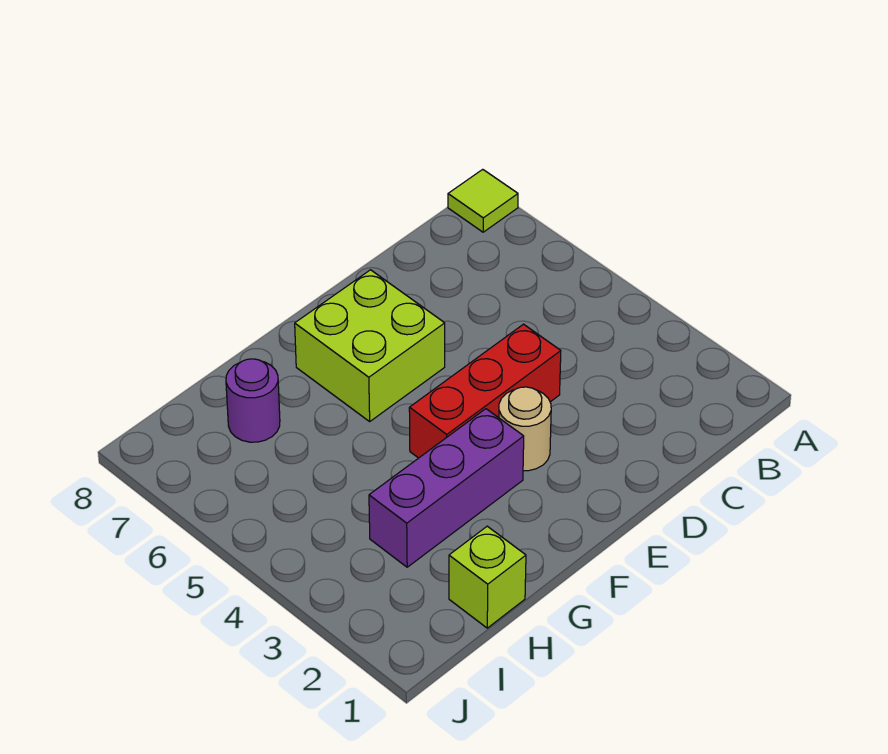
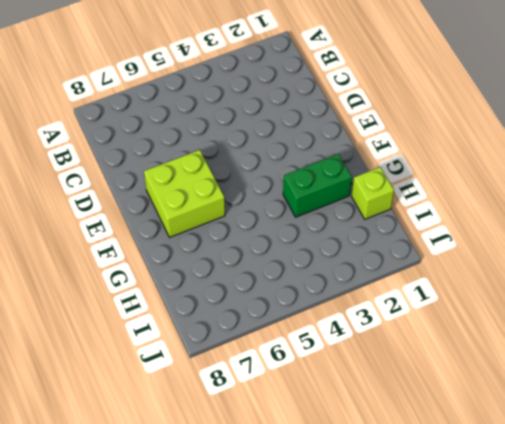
green brick G2:G3 level 1 -> purple brick F3:H3 level 1
none -> lime tile A8 level 1
none -> red brick D4:F4 level 1

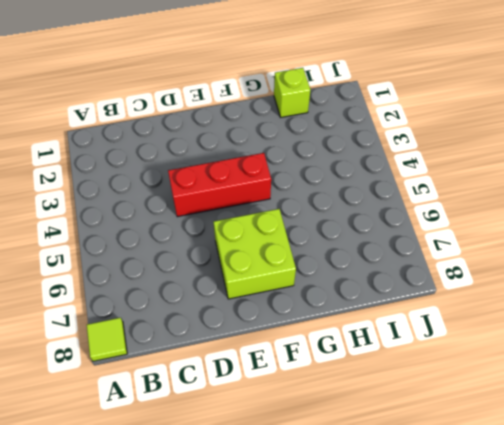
none -> tan round brick E3 level 1
none -> purple brick F3:H3 level 1

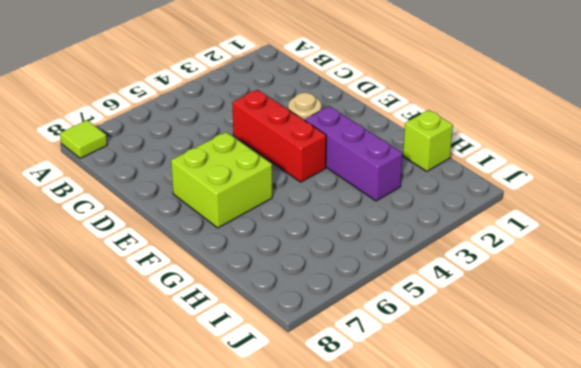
none -> purple round brick H7 level 1

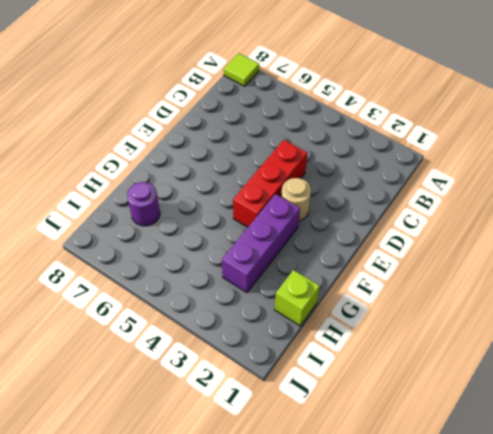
none -> lime brick E6:F7 level 1

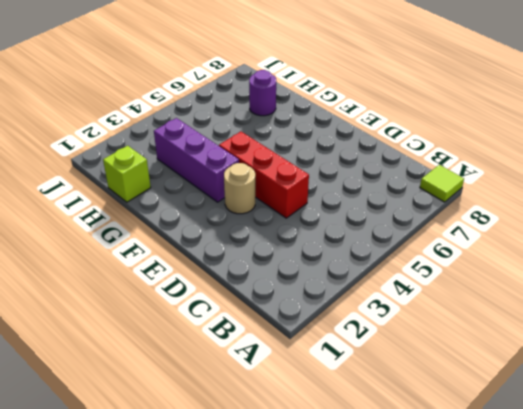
none -> lime brick E6:F7 level 1

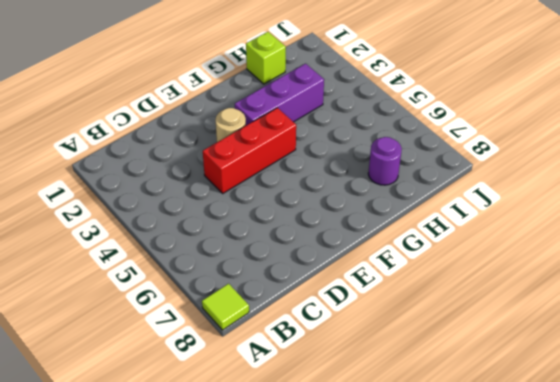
none -> lime brick E6:F7 level 1

